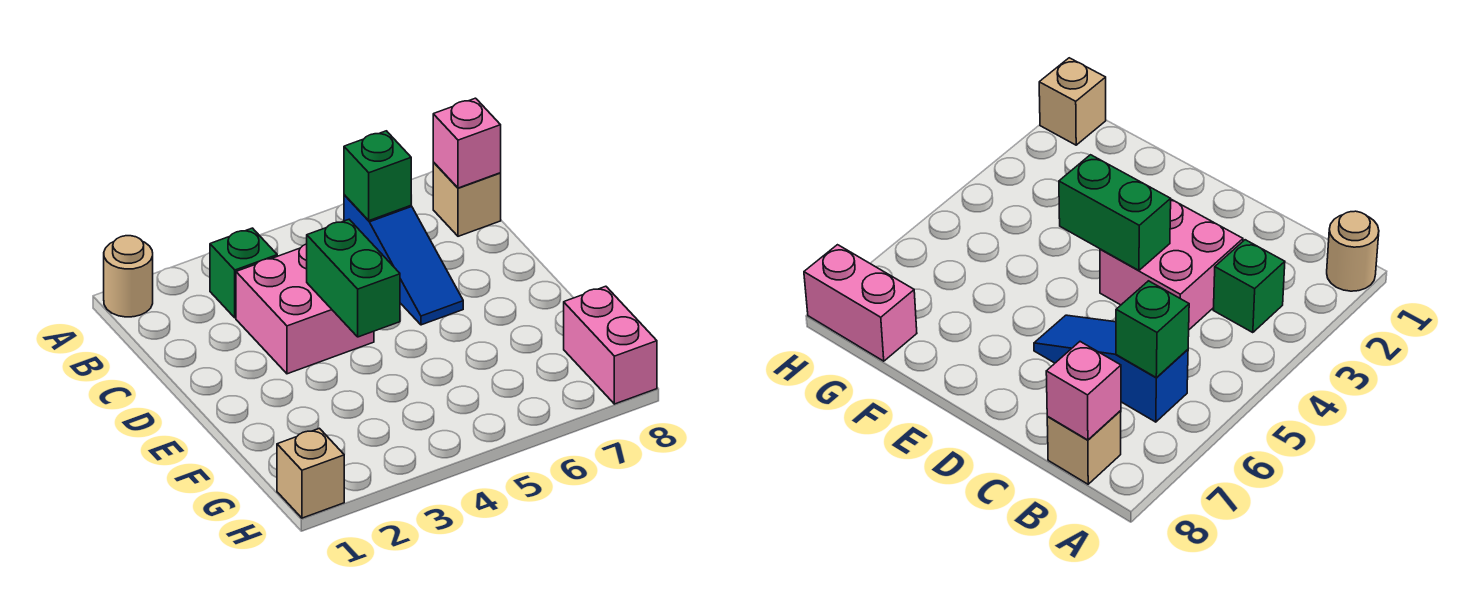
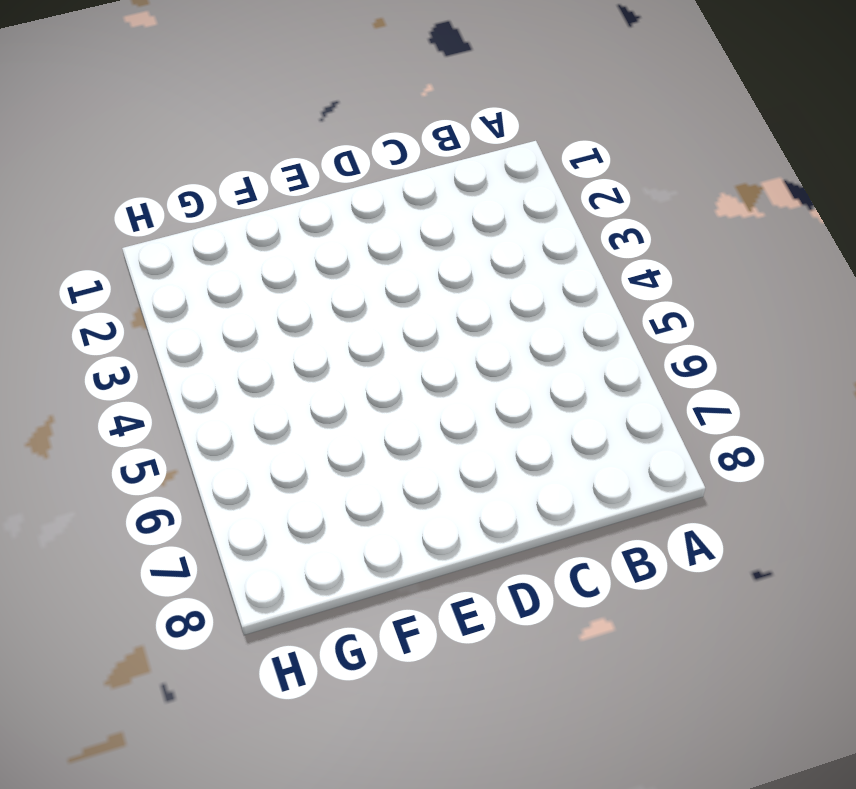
none -> tan round brick A1 level 1
none -> green brick B3 level 1

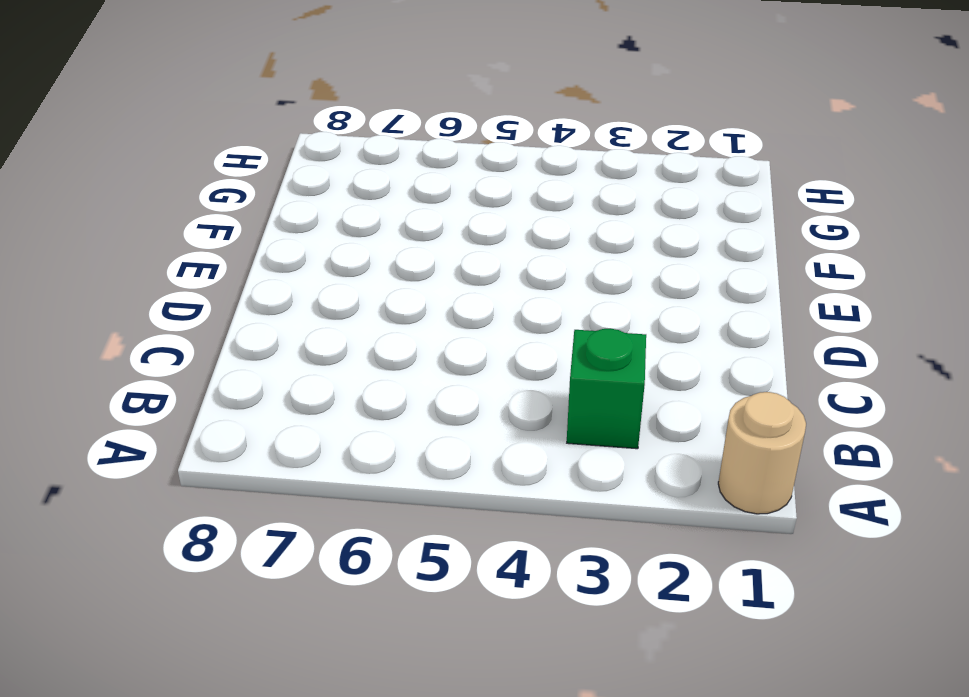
none -> blue slope B6:D6 level 1 top B
none -> tan brick B8 level 1

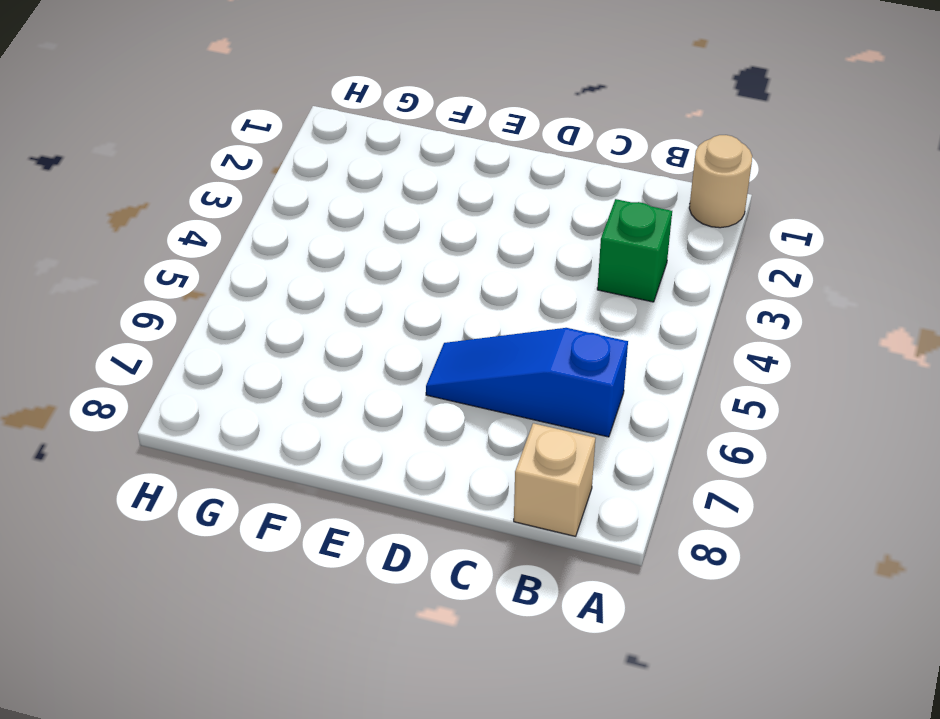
none -> pink brick C3:D4 level 1
none -> pink brick G8:H8 level 1

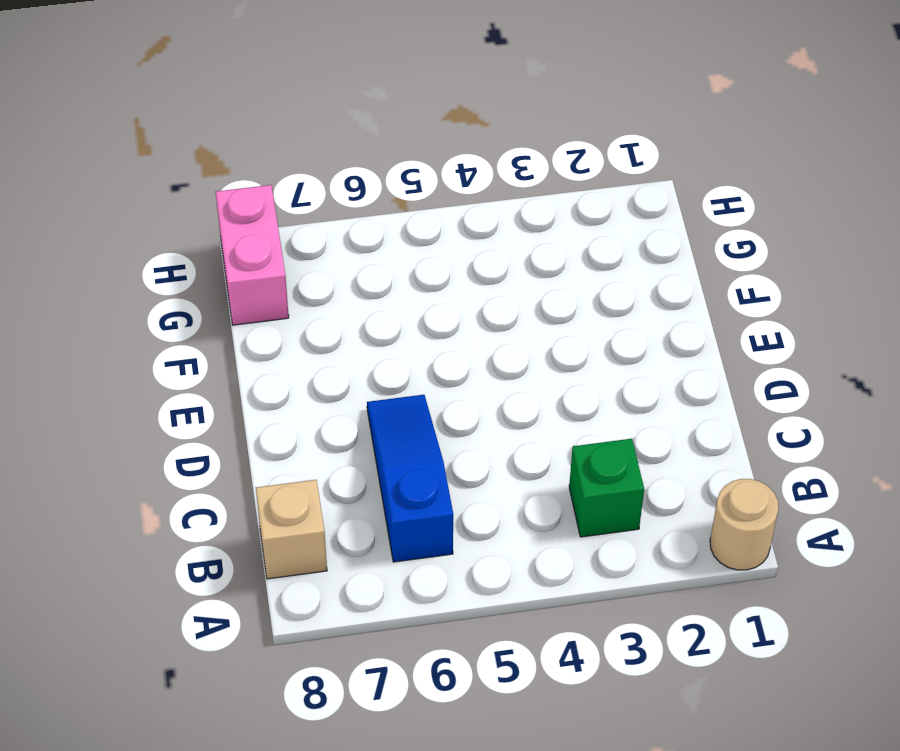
none -> pink brick C3:D4 level 1
none -> tan brick H1 level 1

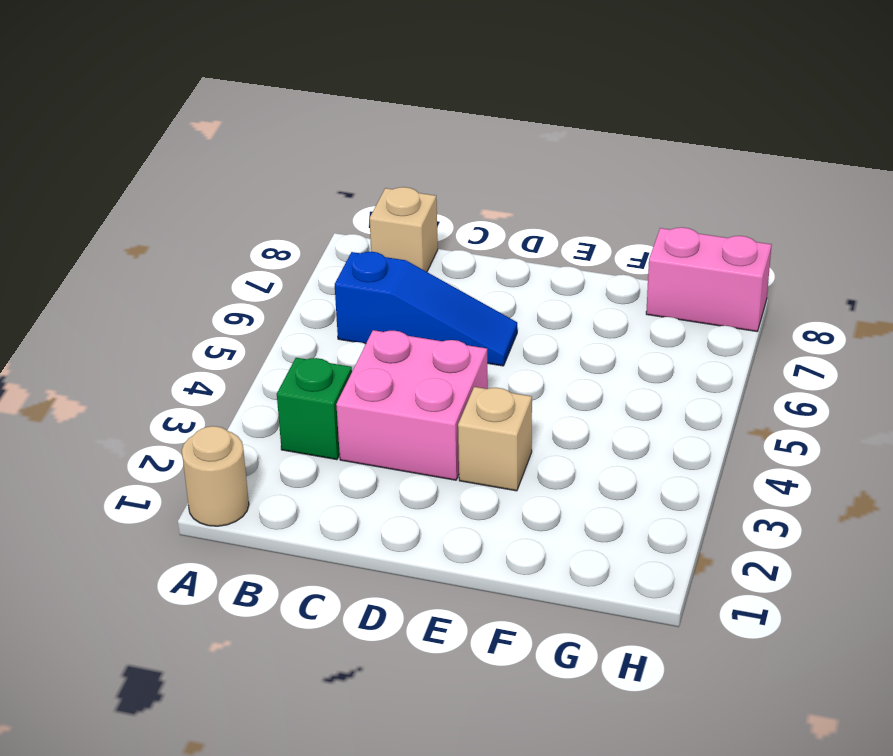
tan brick E3 level 1 -> tan brick H1 level 1
none -> green brick B6 level 2
none -> pink brick B8 level 2

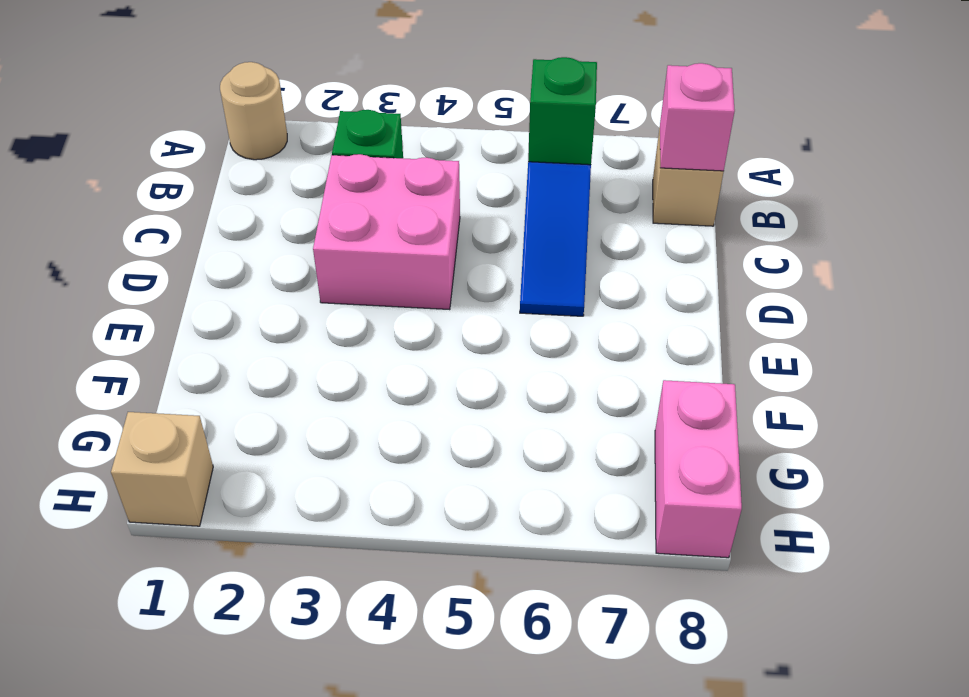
none -> green brick D4:E4 level 2

